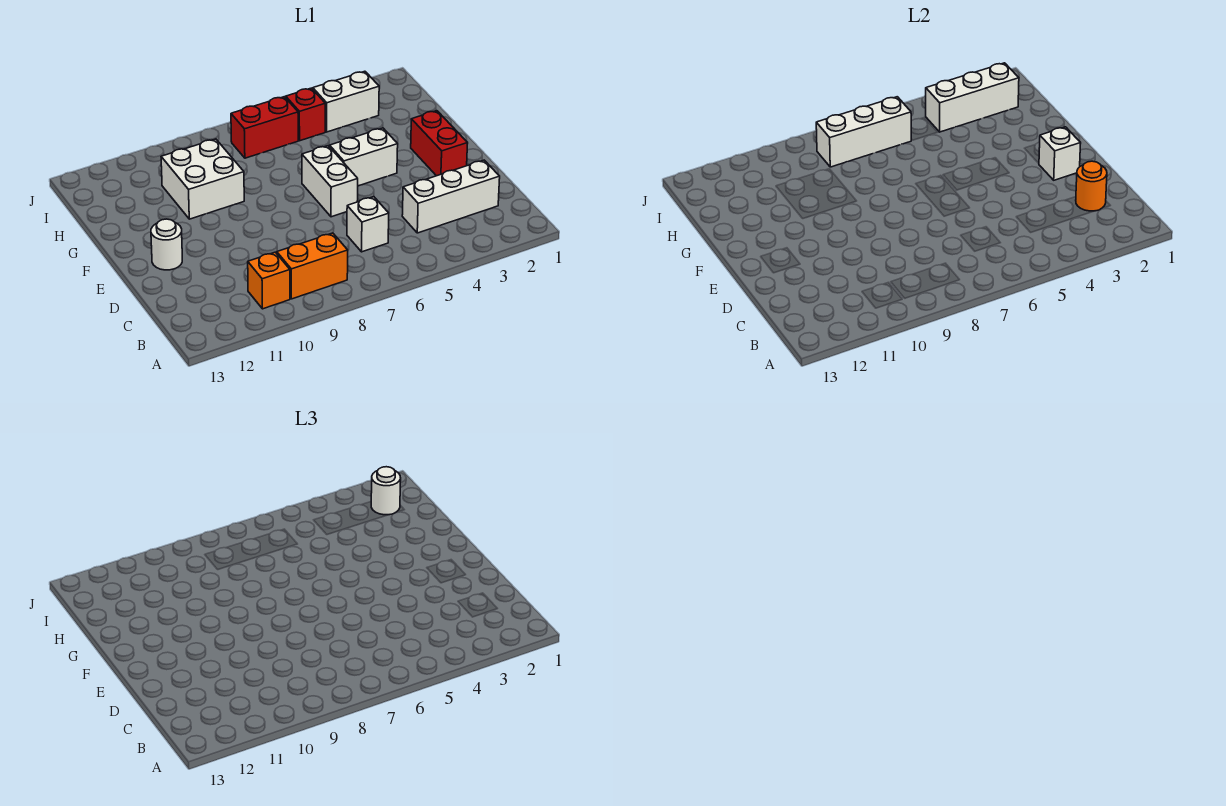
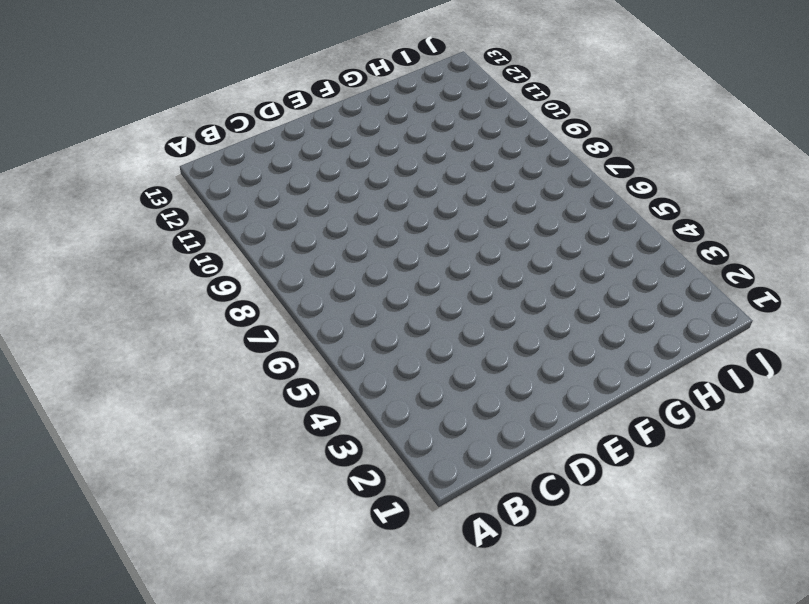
none -> orange brick B8:B9 level 1
none -> orange brick B10 level 1
none -> white brick C2:C4 level 1

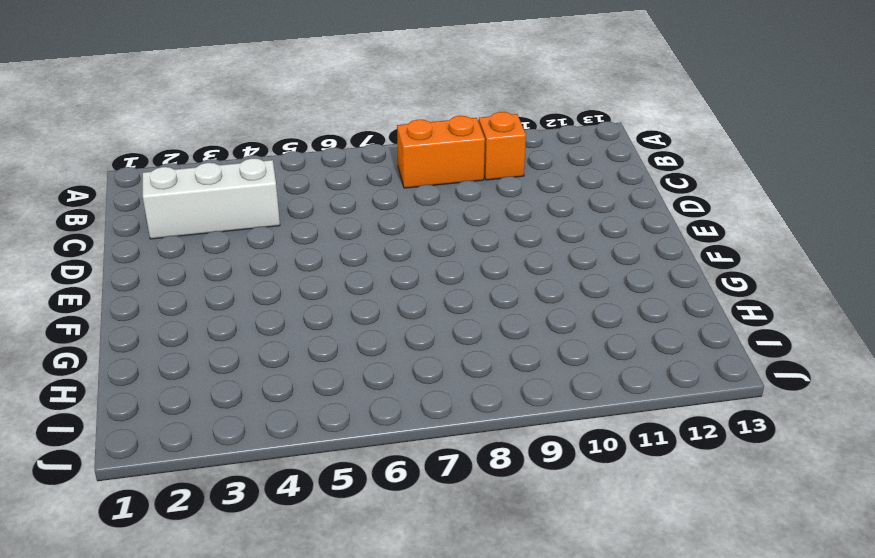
none -> white brick C6 level 1
none -> red brick E2:F2 level 1
none -> white brick E6:F6 level 1

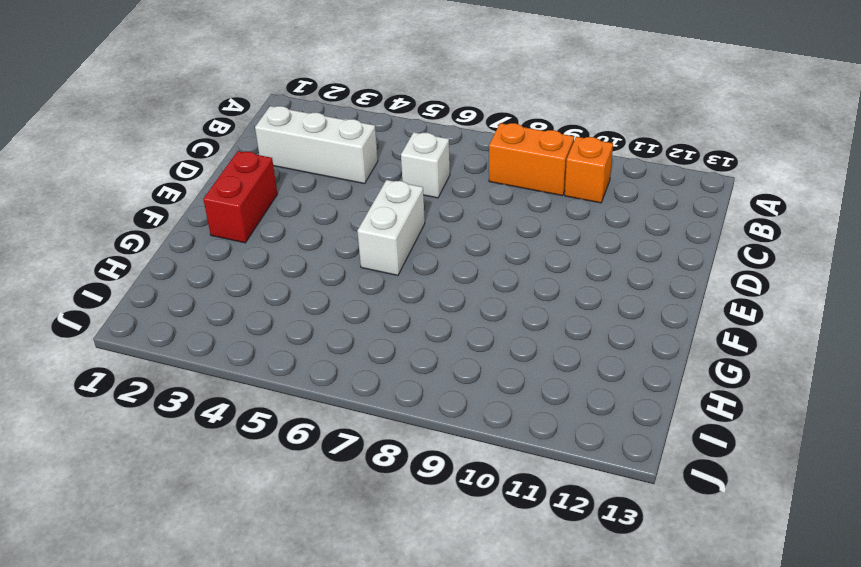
none -> white round brick E12 level 1
none -> white brick F4:F5 level 1
none -> white brick G9:H10 level 1

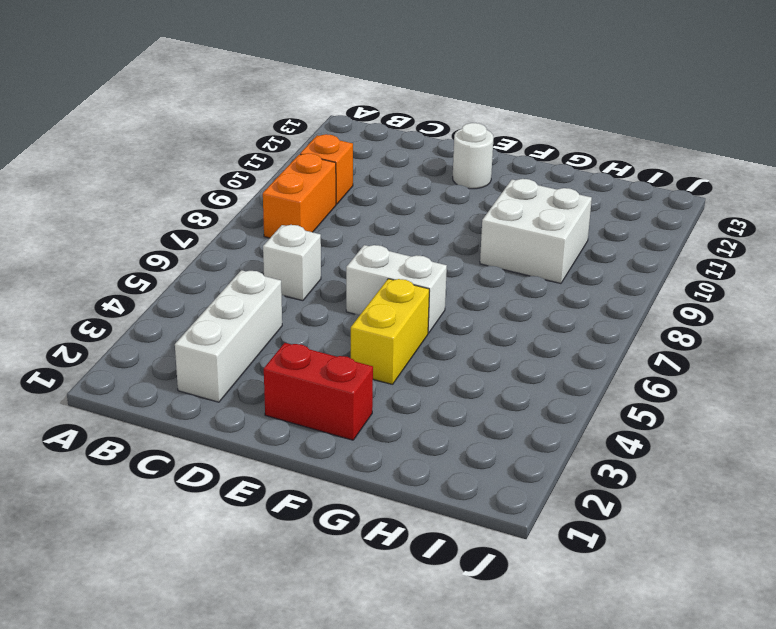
yellow brick F4:F5 level 1 -> white brick F4:F5 level 1
none -> white brick I3:I4 level 1
none -> red brick I5 level 1
none -> red brick I6:I7 level 1

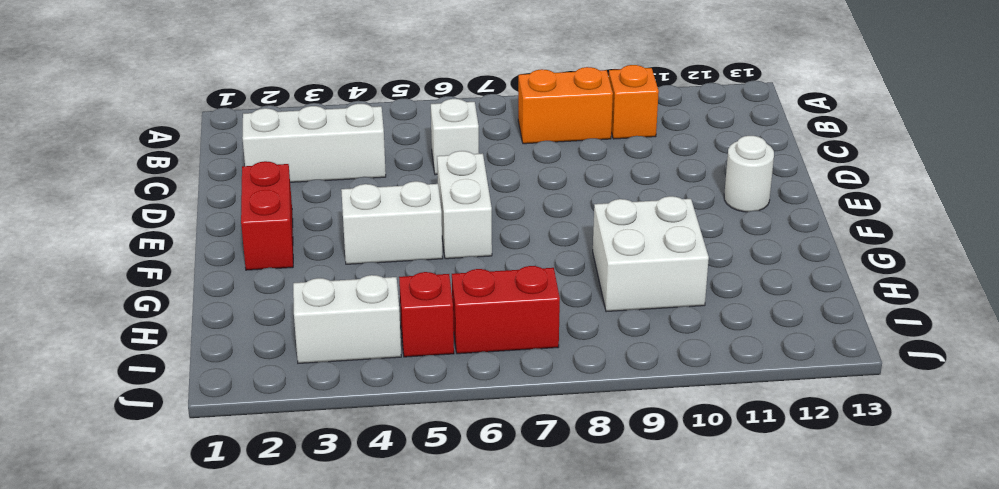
none -> orange round brick C2 level 2
none -> white brick E2 level 2
none -> white brick I2:I4 level 2

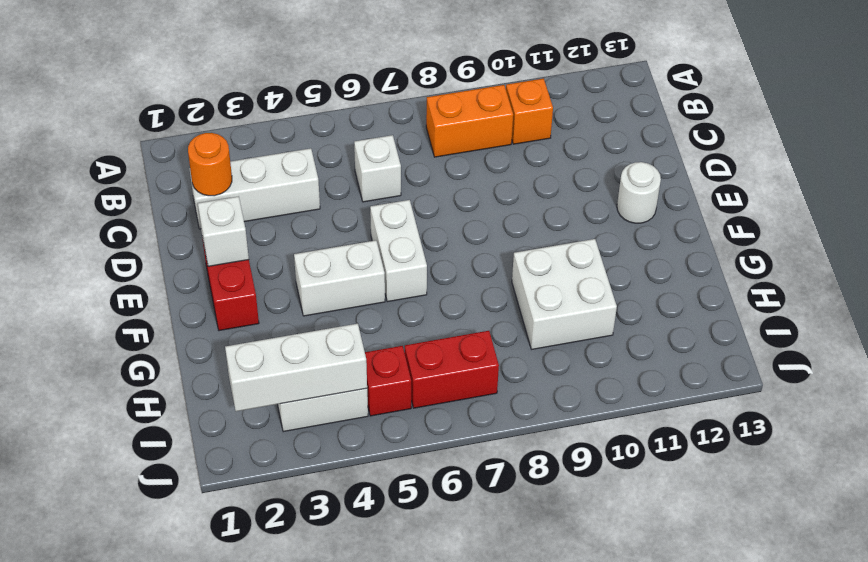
none -> white brick I6:I8 level 2
none -> white round brick I2 level 3

